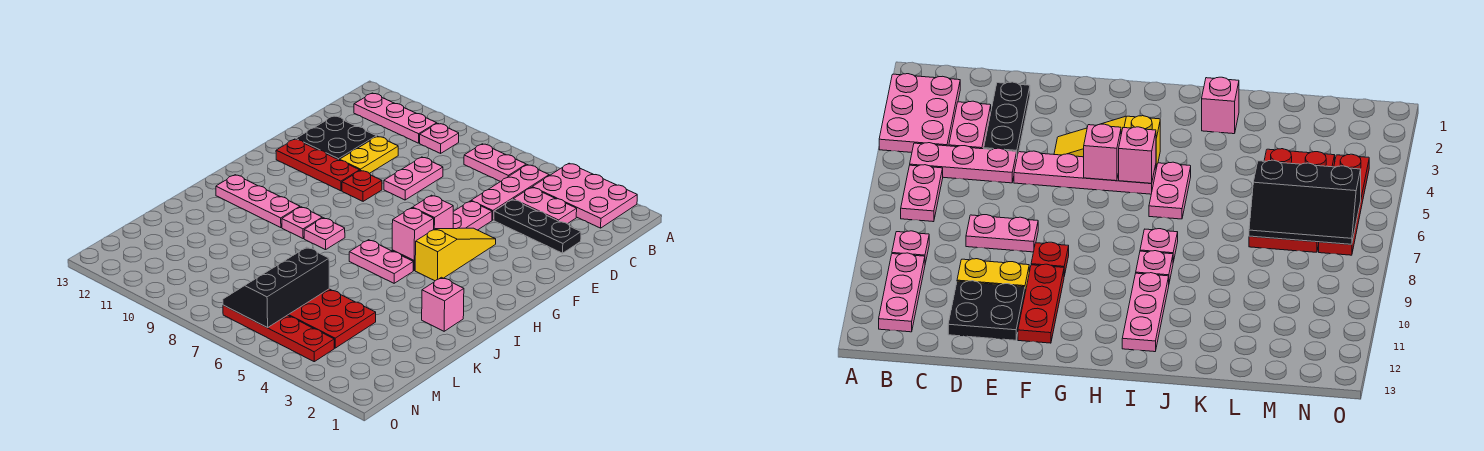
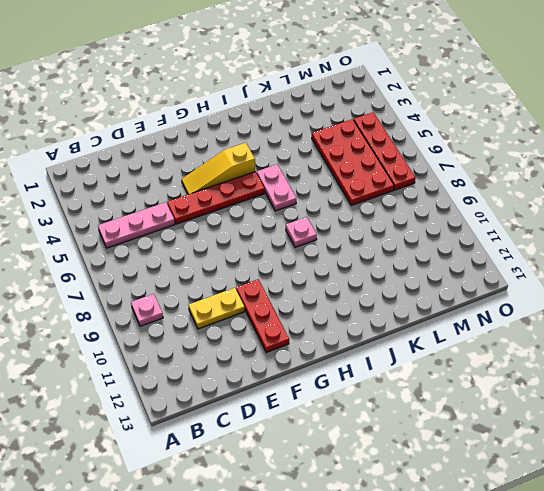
red plate E5:H5 level 1 -> pink plate E5:H5 level 1
none -> pink plate A2:B4 level 1
none -> pink plate B6:B7 level 1
none -> pink plate B10:B12 level 1

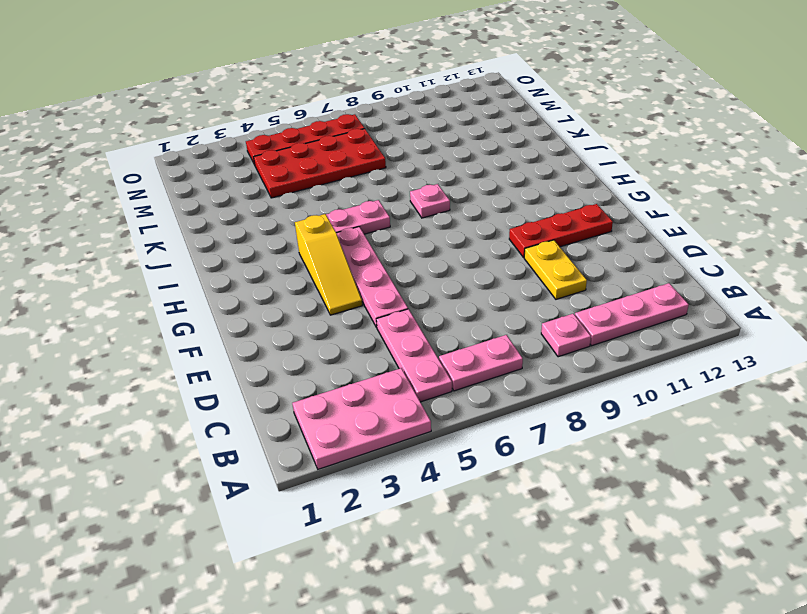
none -> pink plate C3:C4 level 1
none -> black plate D2:D4 level 1
none -> pink plate D8:E8 level 1

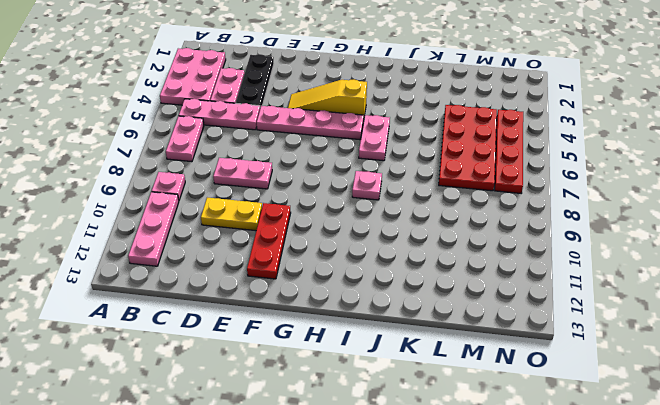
none -> black plate D11:E12 level 1
none -> red plate F9 level 1
none -> pink plate I9 level 1

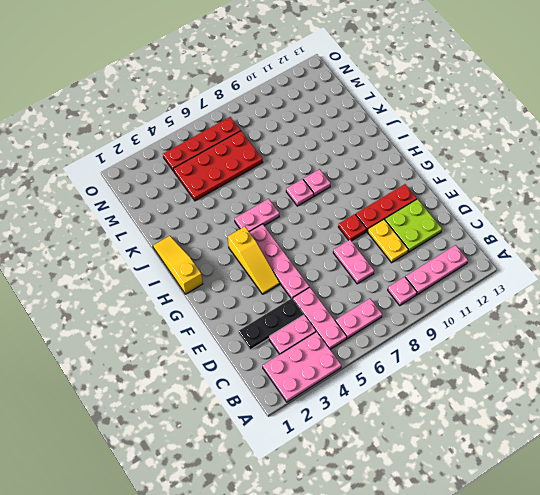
lime plate D11:E12 level 1 -> black plate D11:E12 level 1
yellow slope H1:J1 level 1 top H -> none
none -> pink plate I10:I12 level 1
none -> pink brick J2 level 1
none -> pink brick G5 level 2

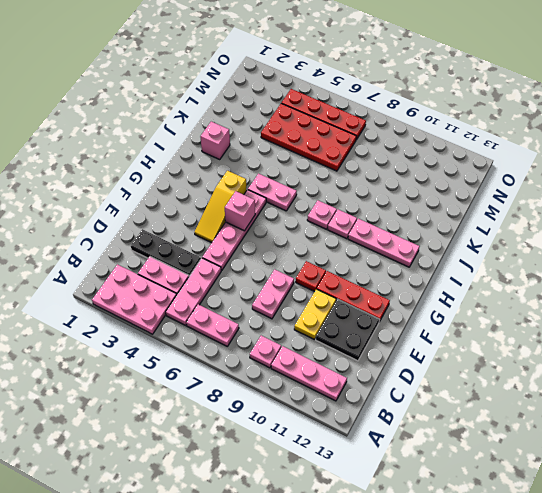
none -> pink brick H5 level 2
none -> black slope L6:N7 level 2 top 6

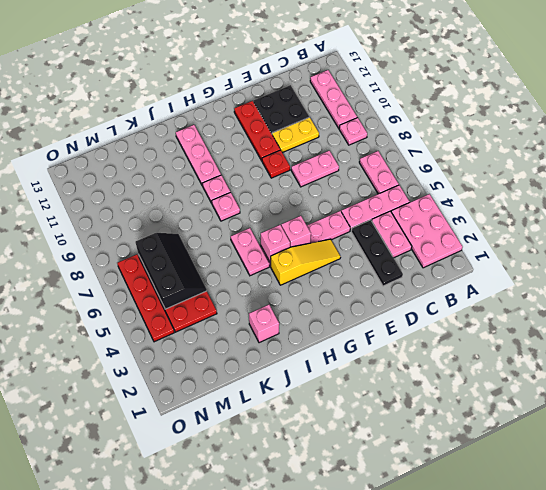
black slope L5:M7 level 2 top M -> black slope L6:N7 level 2 top 6

